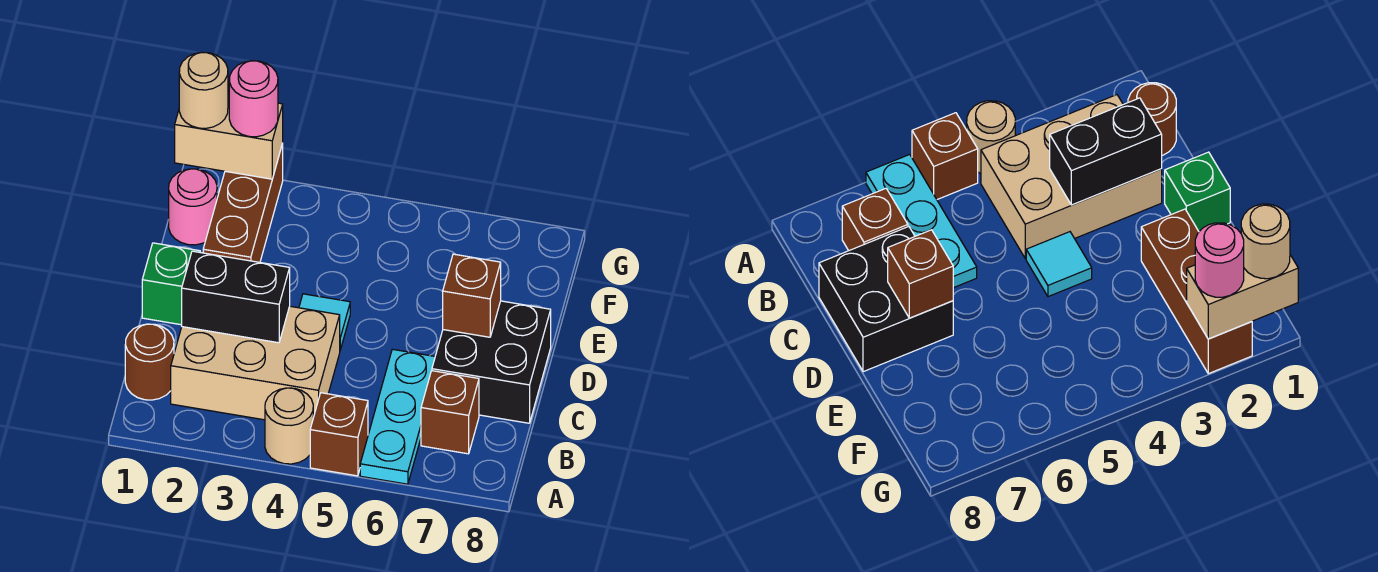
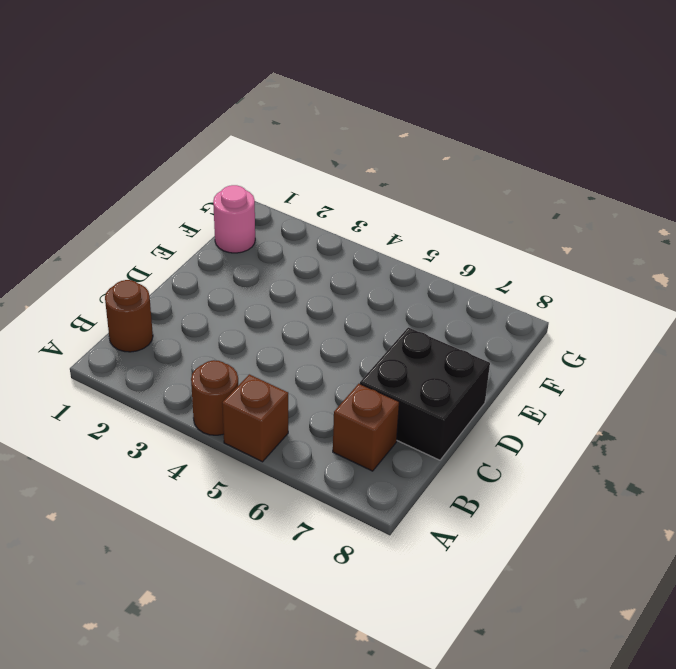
brown round brick A4 level 1 -> tan round brick A4 level 1
none -> cyan plate A6:C6 level 1
none -> tan brick B2:C4 level 1
none -> green brick D1 level 1

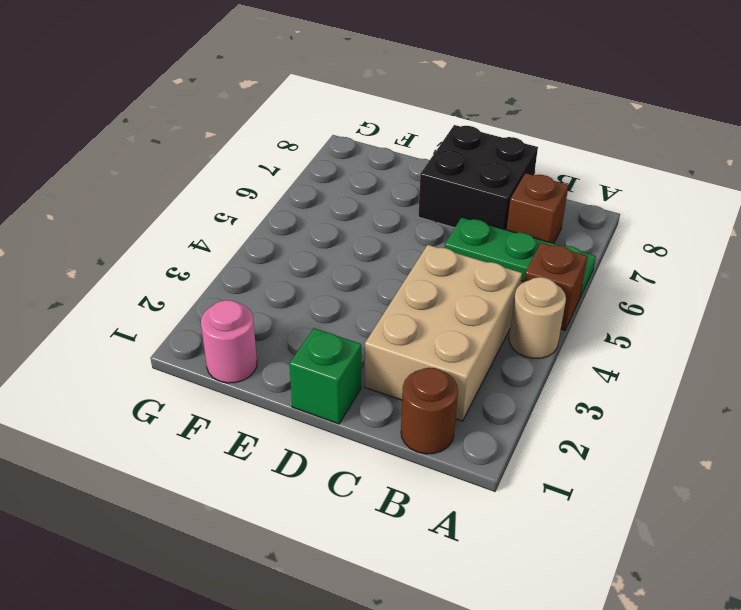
green plate A6:C6 level 1 -> cyan plate A6:C6 level 1
none -> cyan tile D4 level 1
none -> brown brick E2:G2 level 1
none -> black brick C2:C3 level 2

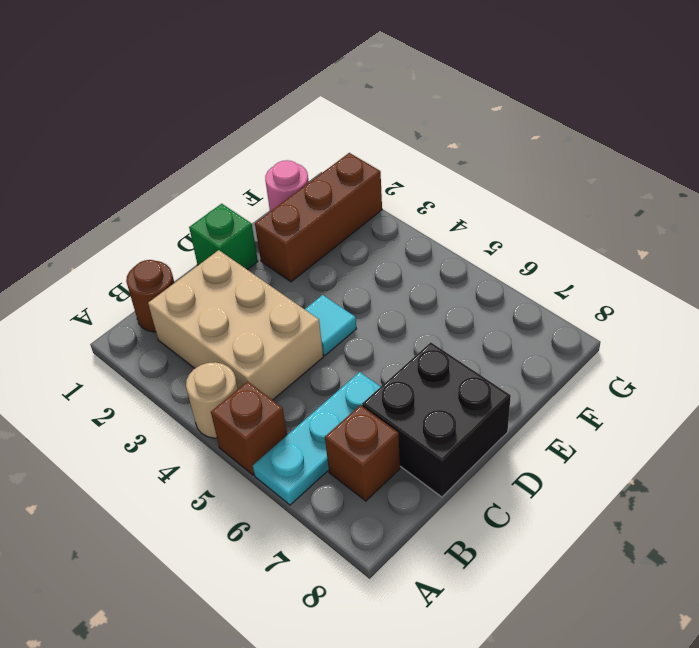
none -> black brick C2:C3 level 2
none -> brown brick D7 level 2
none -> tan brick G1:G2 level 2

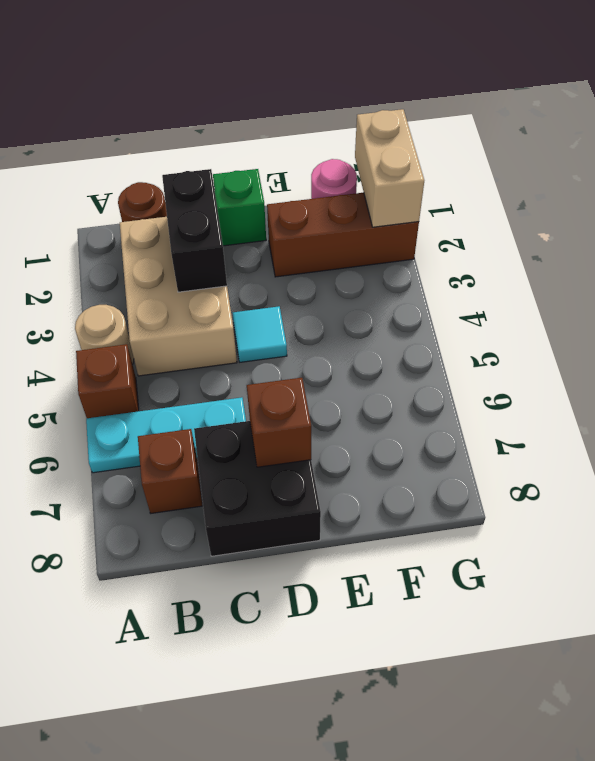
none -> tan round brick G1 level 3
none -> pink round brick G2 level 3

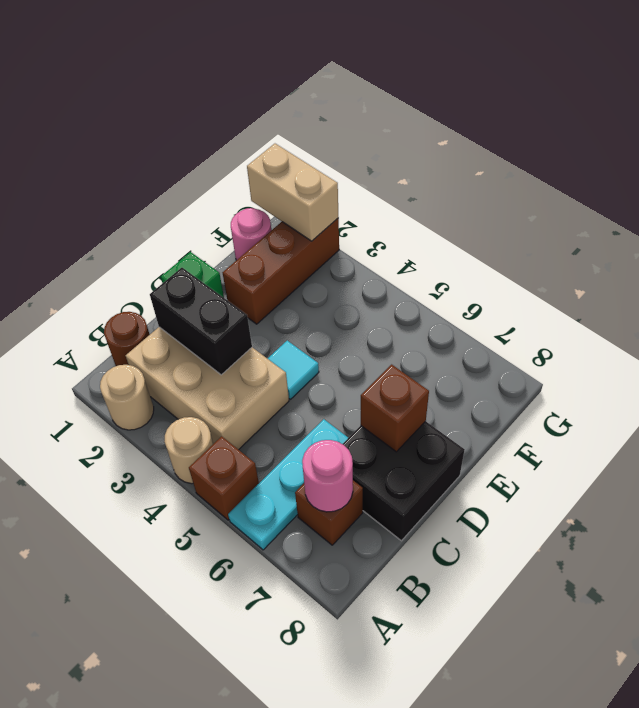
tan round brick A2 level 1 -> tan round brick G1 level 3
pink round brick B7 level 2 -> pink round brick G2 level 3

